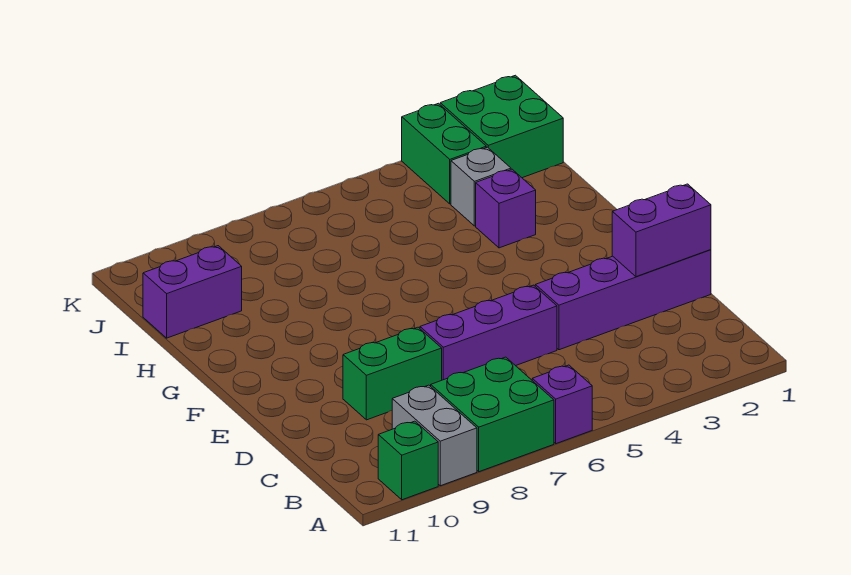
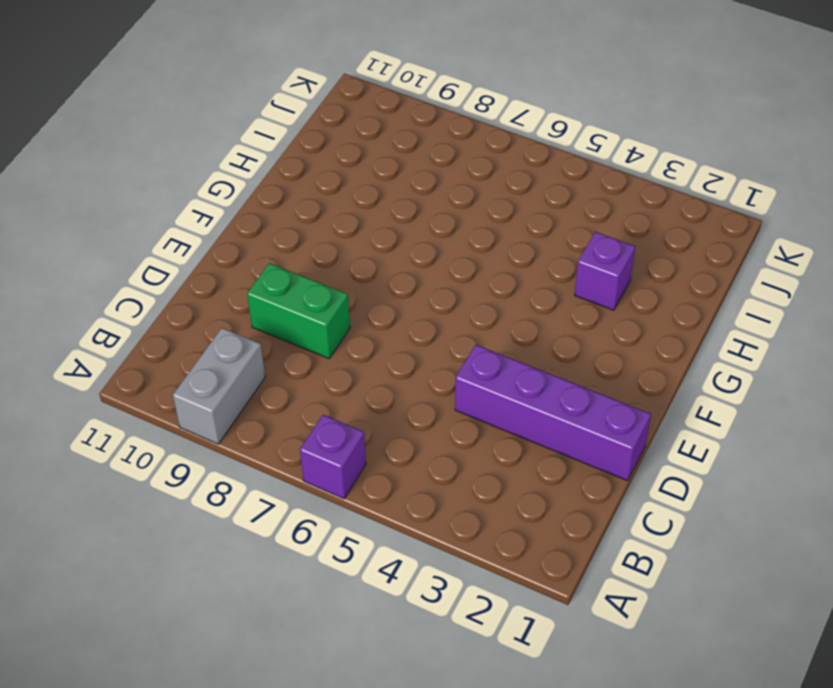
none -> green brick A7:B8 level 1
none -> green brick A10 level 1
none -> purple brick D5:D7 level 1

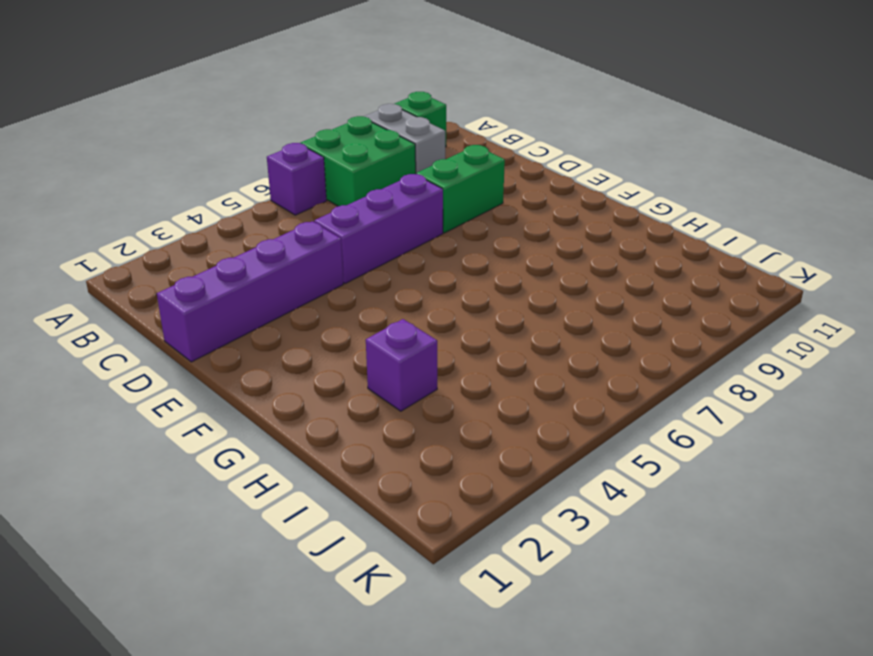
none -> grey brick I3 level 1
none -> purple brick I10:I11 level 1
none -> green brick J1:K2 level 1

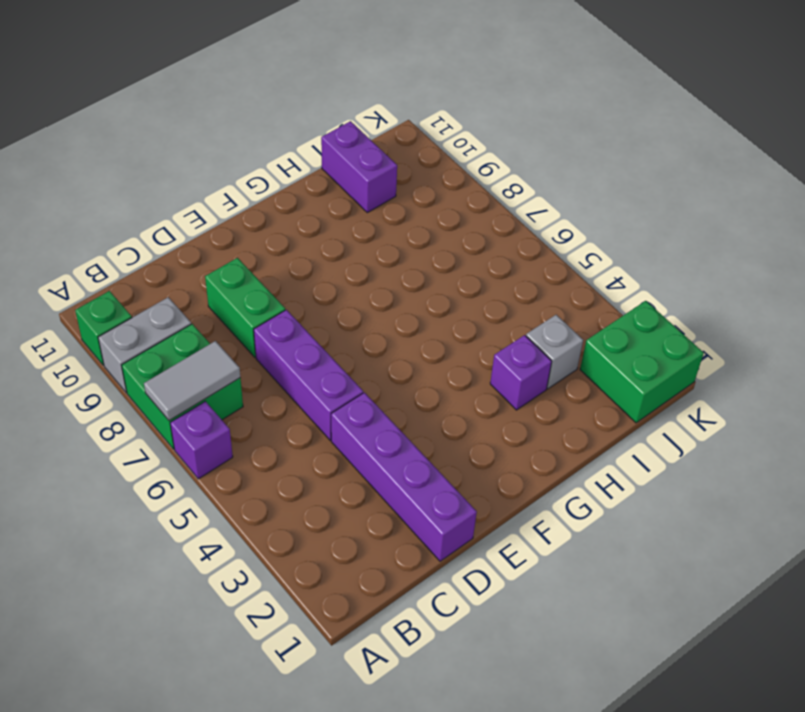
grey tile A7:B7 level 2 -> none
none -> green brick J3:K3 level 1
none -> purple brick D1:D2 level 2

